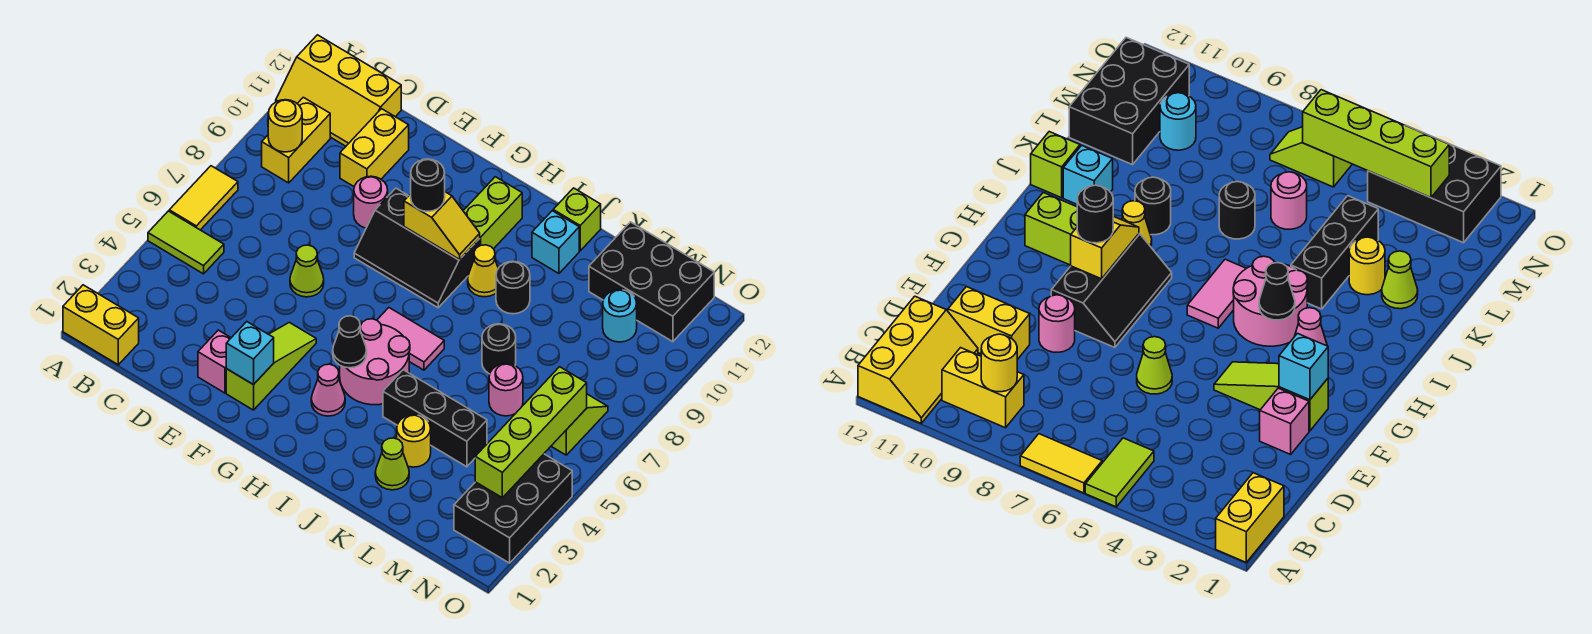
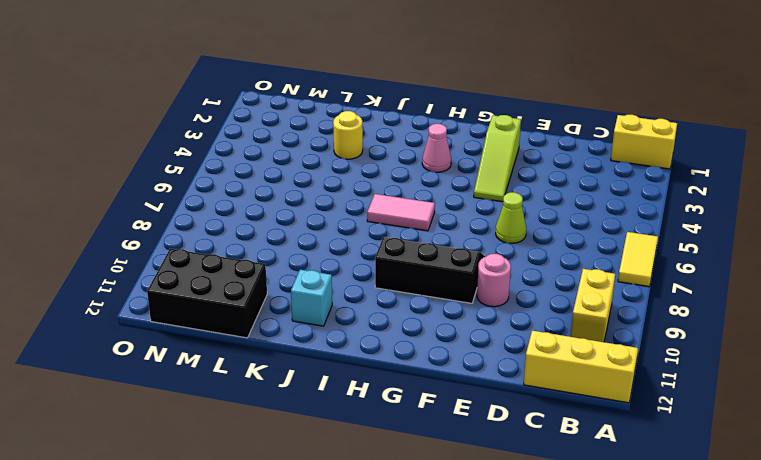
none -> lime tile A5:B5 level 1
none -> yellow brick D10:D11 level 1
none -> pink brick E2 level 1
none -> pink round brick H4:I5 level 1

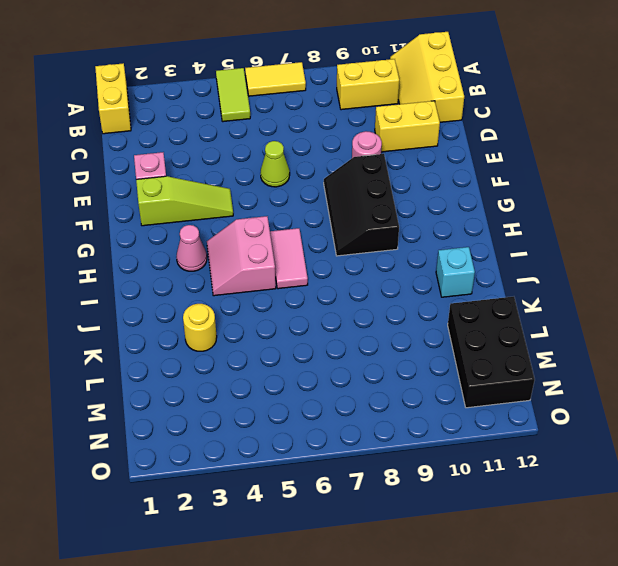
pink slope H4:I5 level 1 top 5 -> pink round brick H4:I5 level 1
none -> lime brick H10:H11 level 1
none -> yellow cone I9 level 1
none -> black brick J4:L4 level 1
none -> black round brick J9 level 1

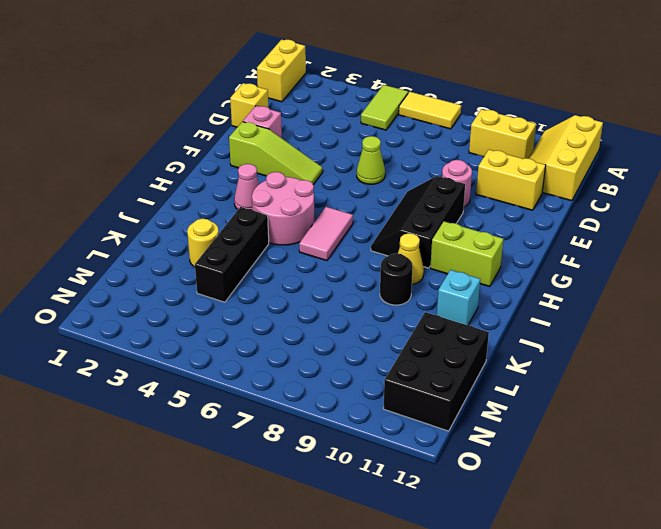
yellow brick D1 level 1 -> none
none -> lime brick J12 level 1
none -> lime cone K2 level 1
none -> black round brick K7 level 1
none -> pink round brick L6 level 1

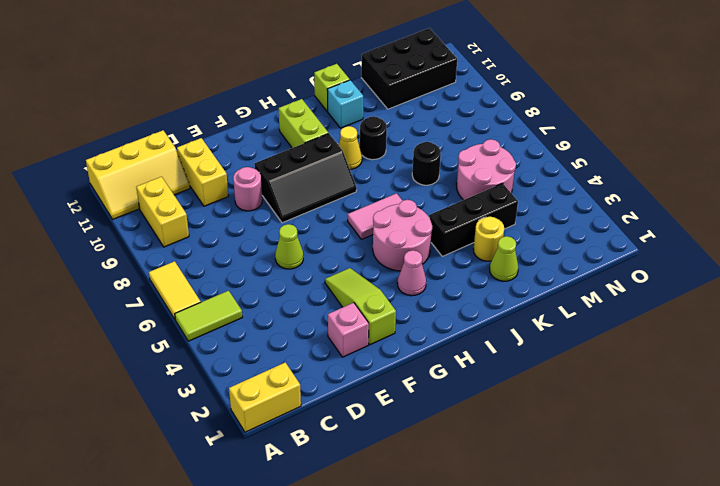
pink round brick L5:M6 level 1 -> pink round brick L6 level 1
none -> cyan round brick M10 level 1
none -> black brick N2:O4 level 1
none -> lime slope N6:N7 level 1 top 6
none -> yellow round brick B9 level 2

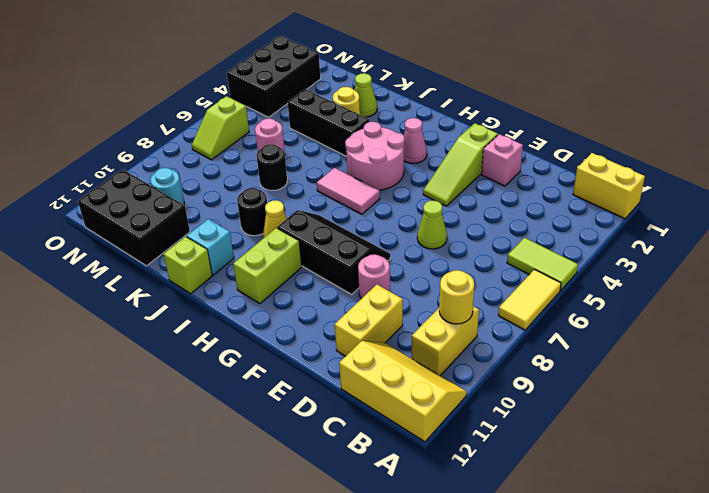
none -> cyan brick F2 level 2
none -> yellow slope G9:H9 level 2 top G
none -> black cone H4 level 2
none -> lime brick N3:N6 level 2

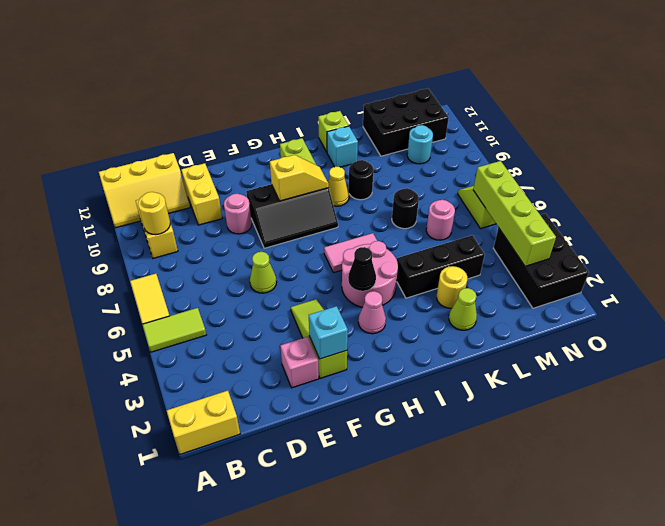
none -> black round brick G9 level 3

